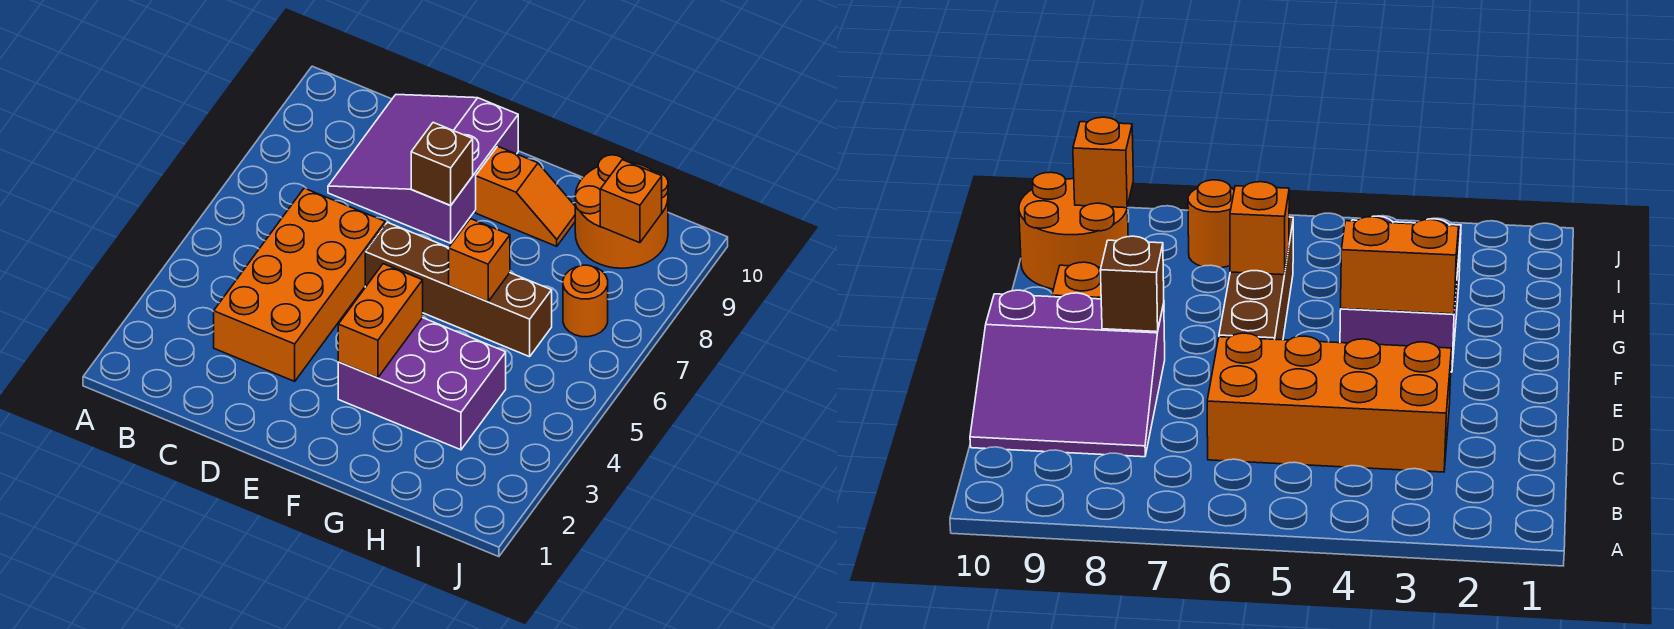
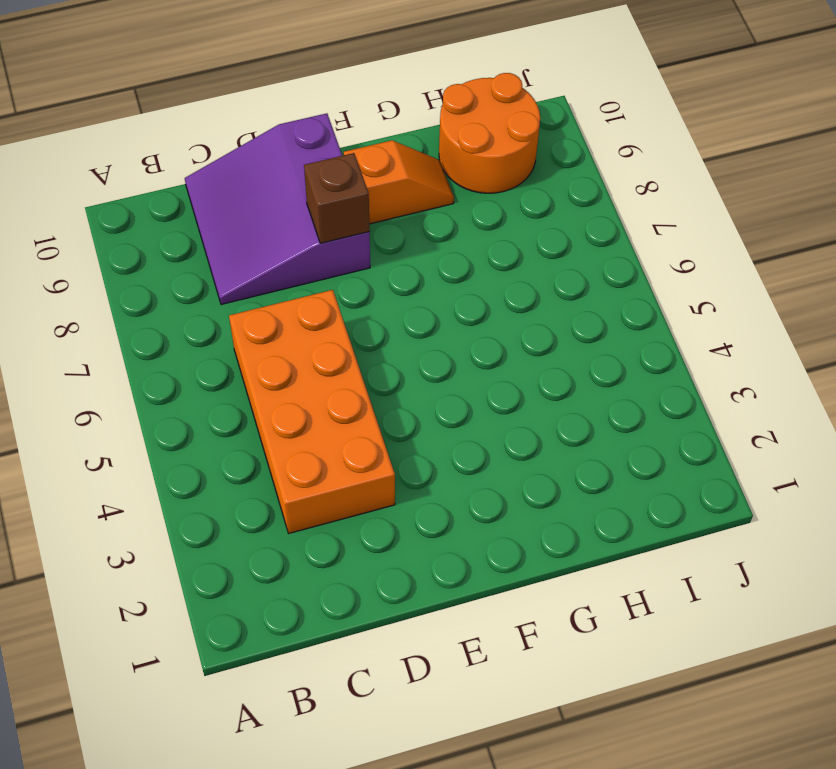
none -> brown brick E6:H6 level 1
none -> purple brick F3:H4 level 1

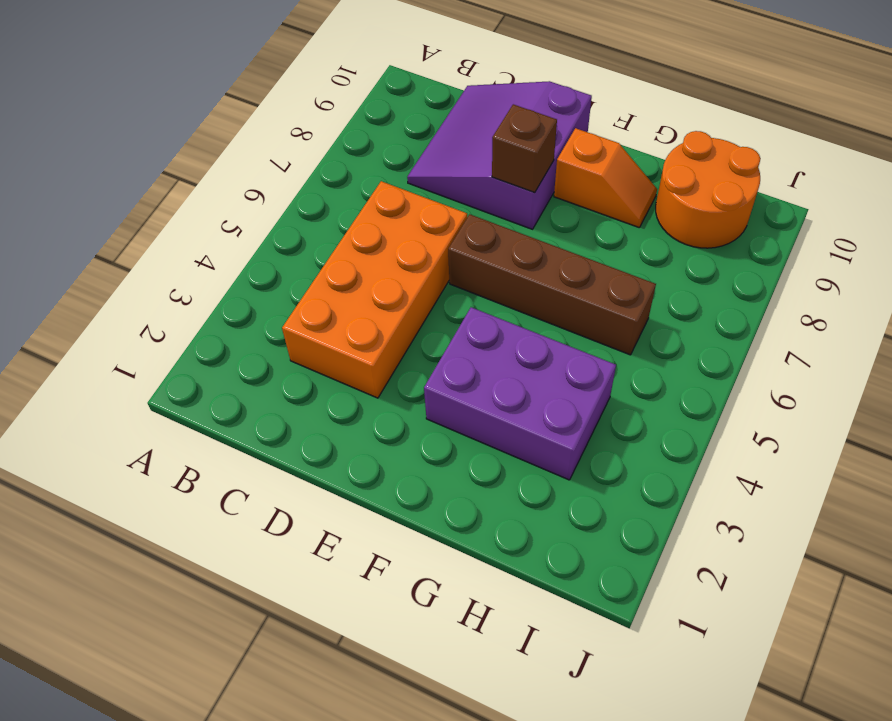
none -> orange round brick I7 level 1
none -> orange brick F3:F4 level 2

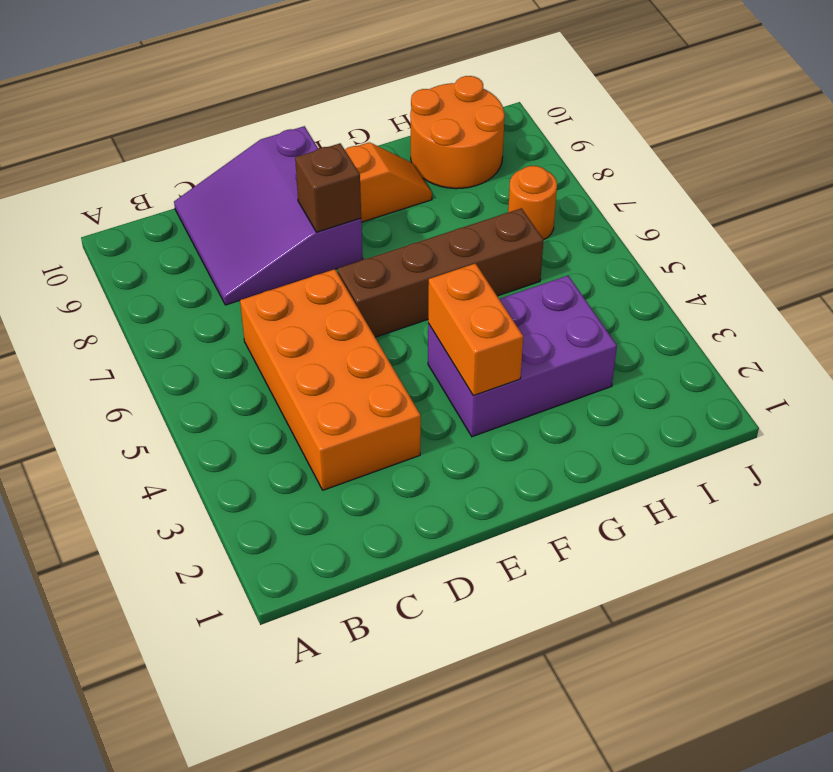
none -> orange brick G6 level 2
none -> orange brick I9 level 2

